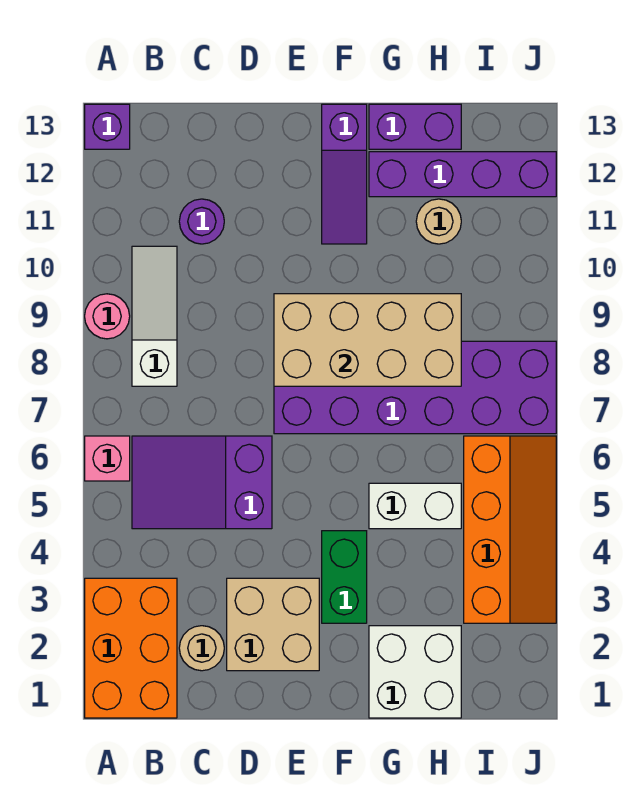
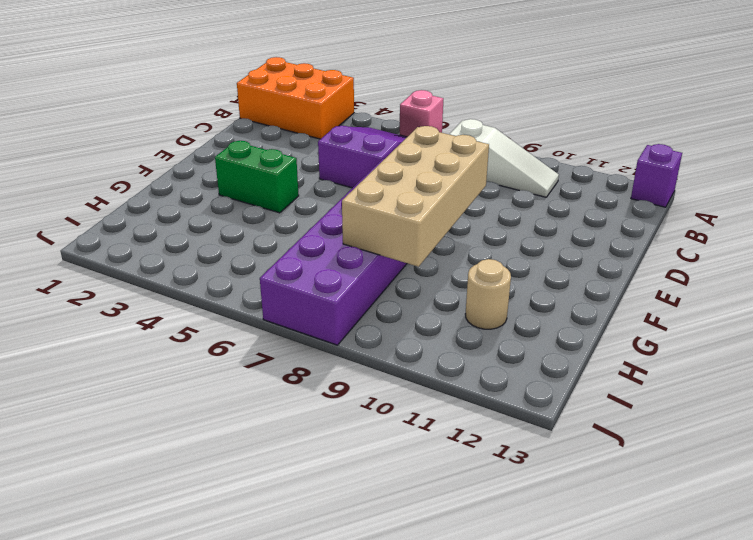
none -> pink round brick A9 level 1
none -> tan round brick C2 level 1
none -> purple round brick C11 level 1

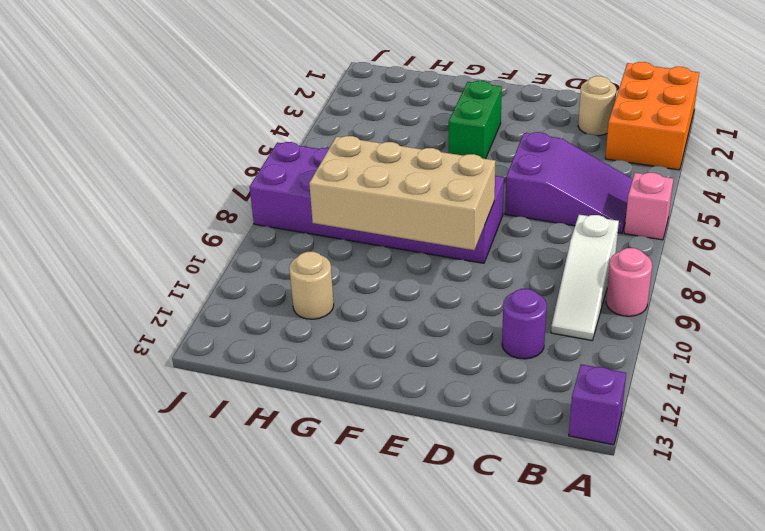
none -> tan brick D2:E3 level 1
none -> purple slope F11:F13 level 1 top 13
none -> white brick G1:H2 level 1

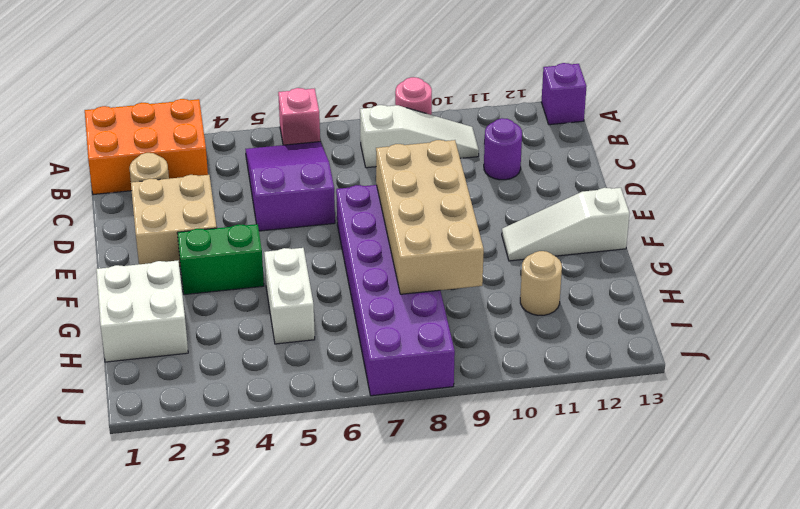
white slope F11:F13 level 1 top 13 -> purple slope F11:F13 level 1 top 13
none -> purple brick G12:J12 level 1
none -> purple brick G13:H13 level 1
none -> orange slope I3:J6 level 1 top I

